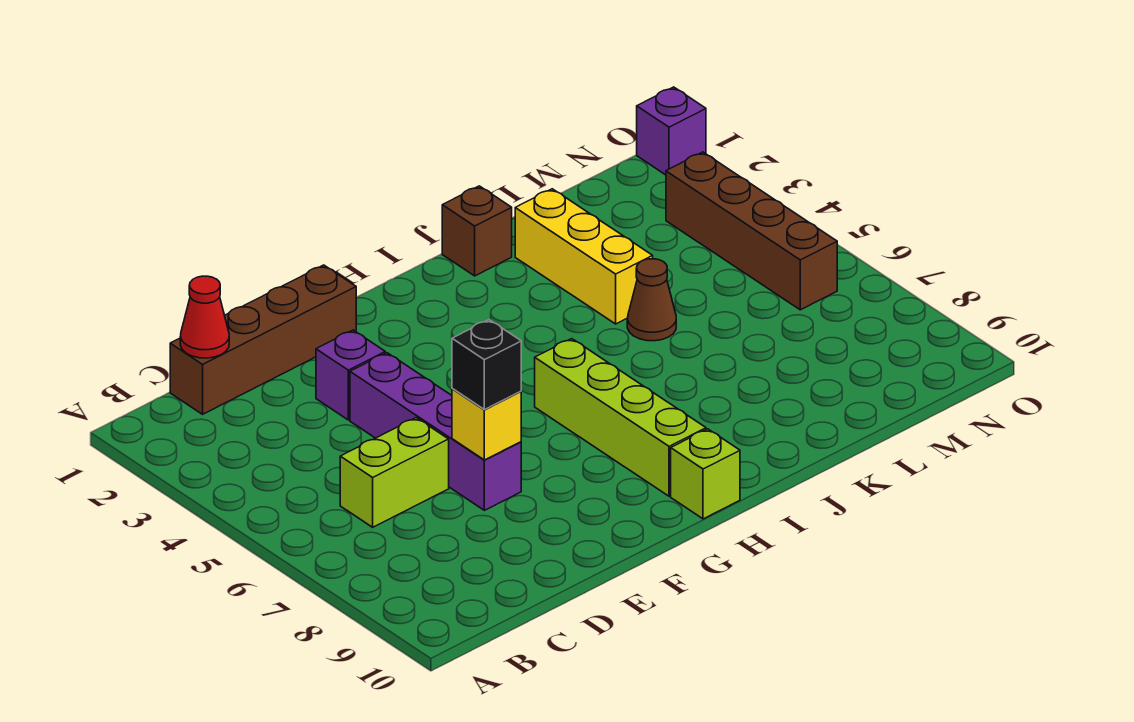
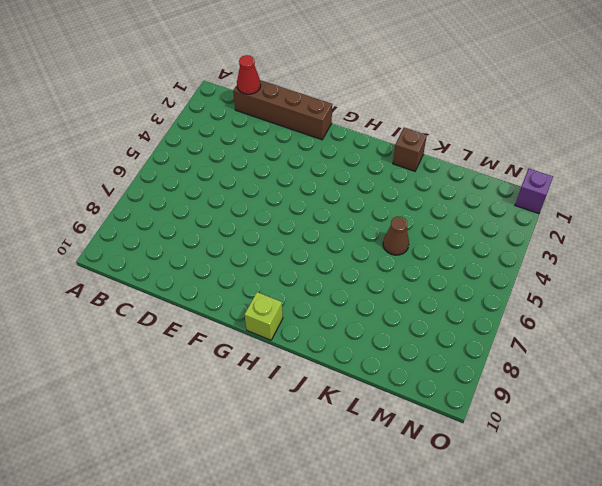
none -> lime brick C6:D6 level 1
none -> purple brick E3 level 1
none -> purple brick E4:E7 level 1

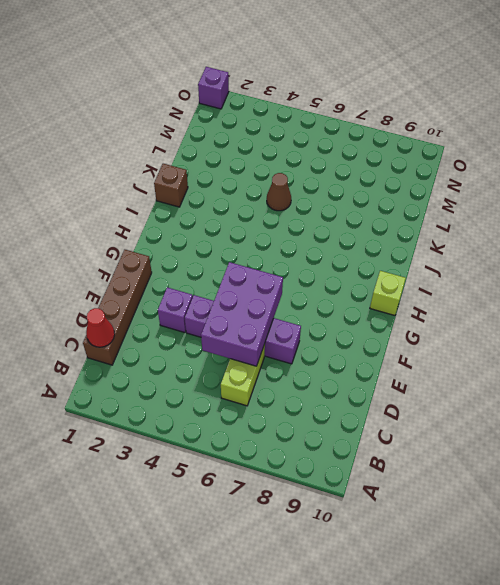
purple brick D5:F6 level 2 -> none
none -> lime brick H6:H9 level 1
none -> yellow brick K2:K4 level 1
none -> brown brick N3:N6 level 1

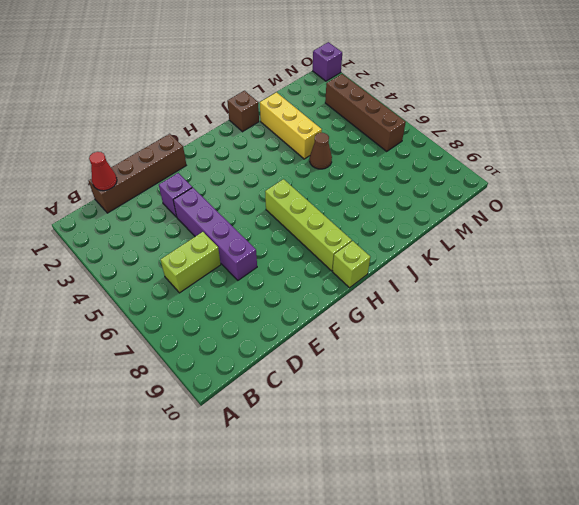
none -> yellow brick E7 level 2
none -> black brick E7 level 3

